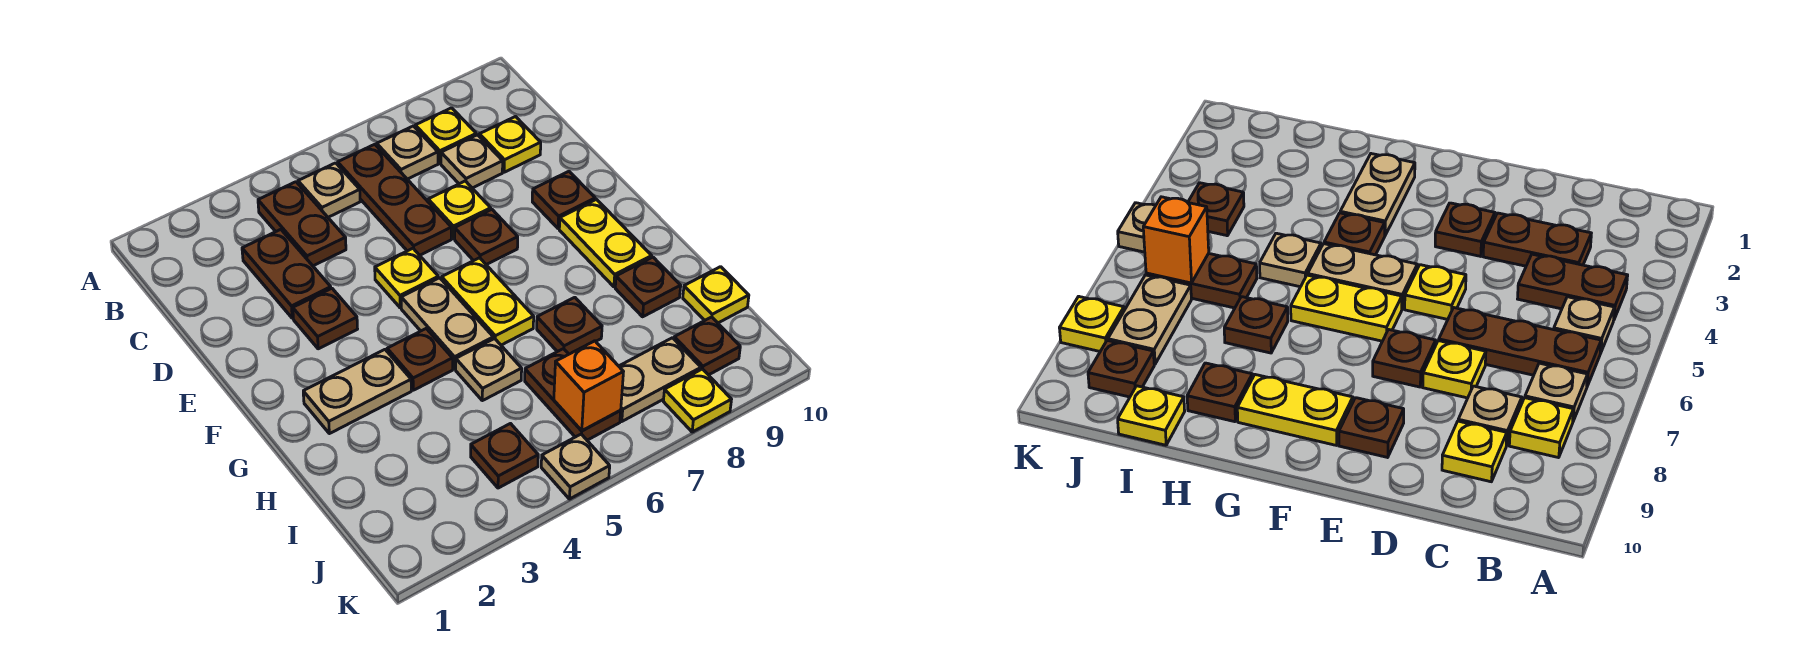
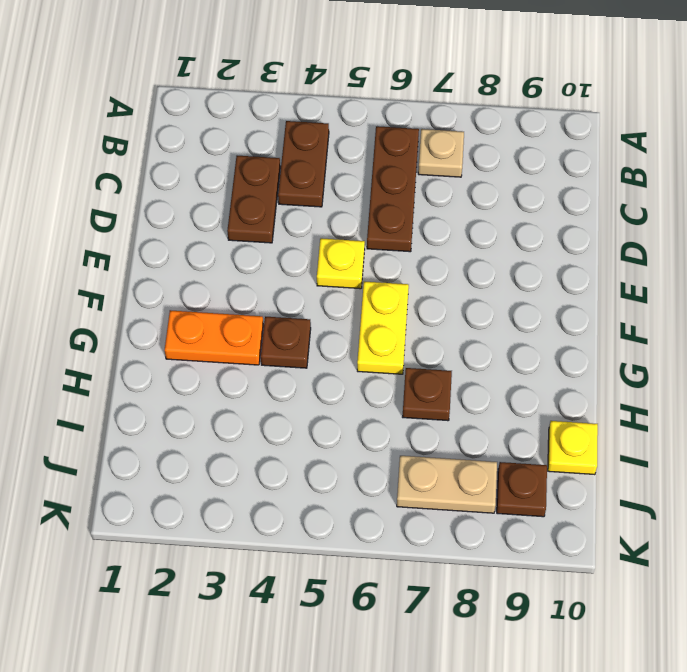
orange plate G2:G3 level 1 -> tan plate G2:G3 level 1
none -> tan plate B5 level 1
none -> yellow plate B8 level 1
none -> tan plate C8 level 1

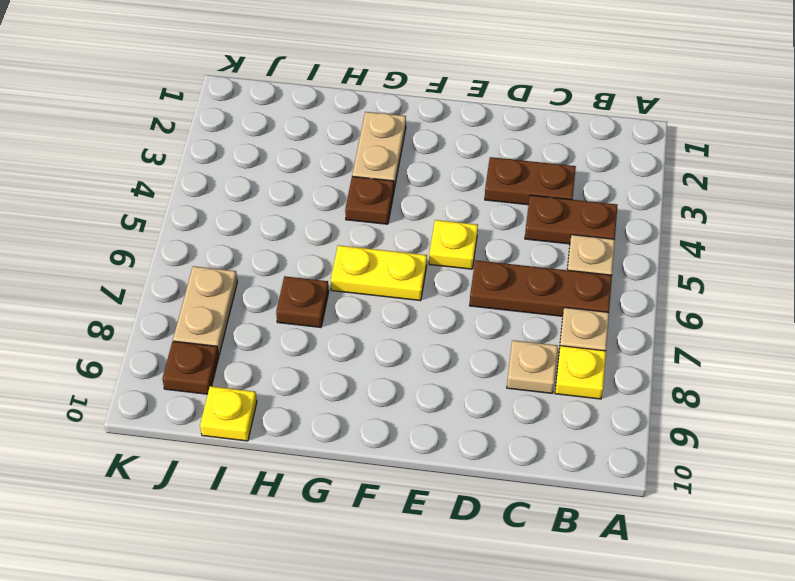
none -> yellow plate C9 level 1
none -> yellow plate D7 level 1
none -> brown plate E3 level 1

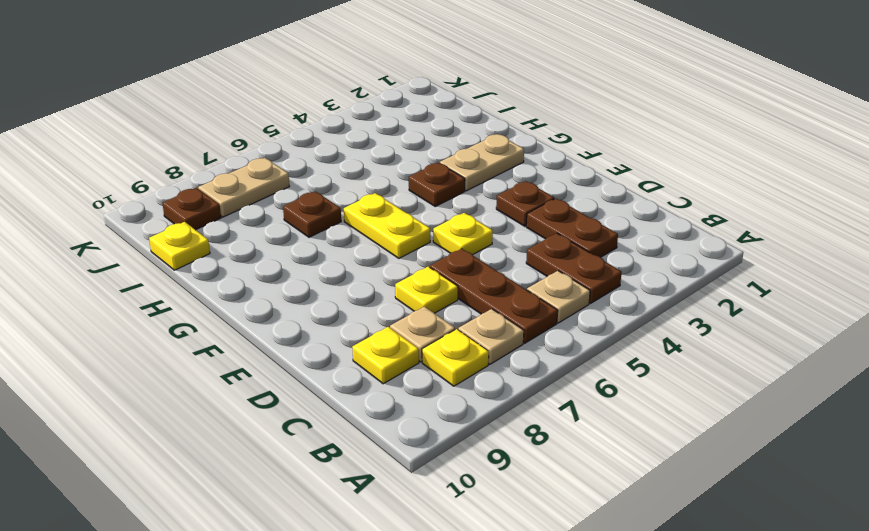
none -> brown plate E7 level 1
none -> brown plate E9 level 1
none -> tan plate F5:G5 level 1

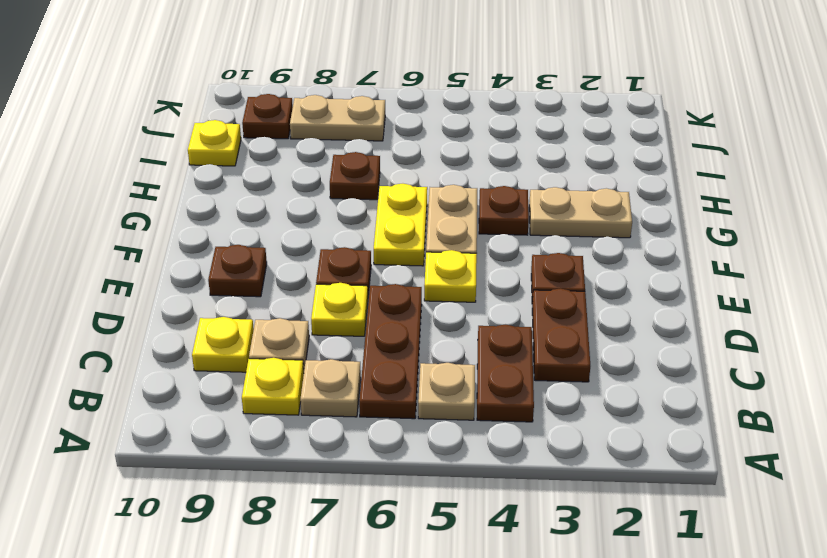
none -> yellow plate F9:G9 level 1
none -> tan plate H5 level 1
none -> brown plate H9 level 1

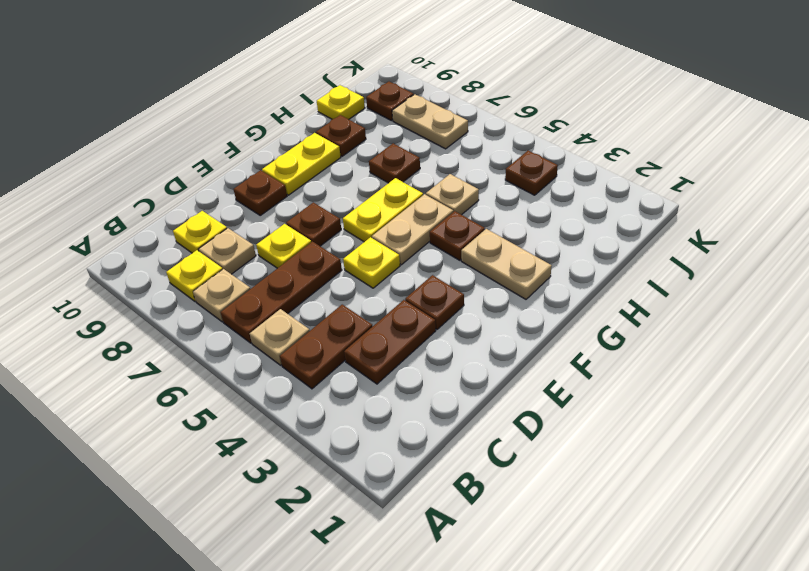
none -> brown plate I6:J6 level 1
none -> tan plate K5 level 1
none -> yellow plate K8 level 1

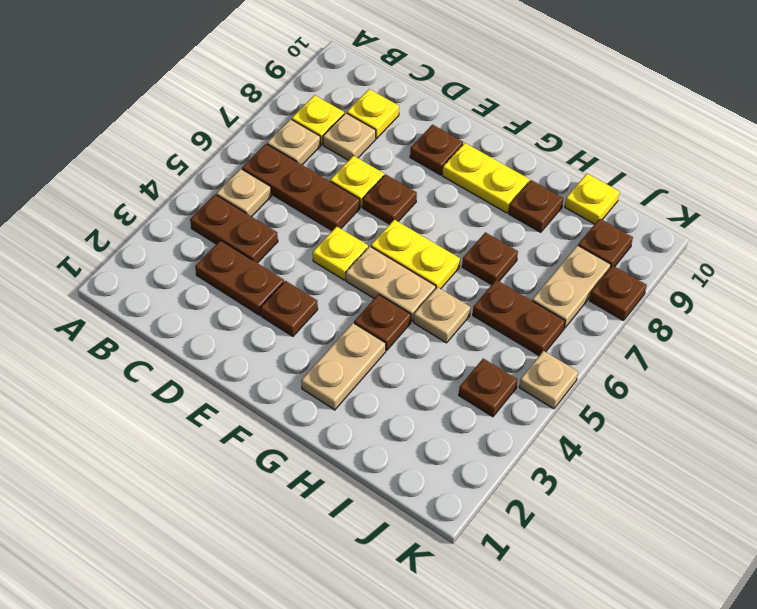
brown plate K8 level 1 -> yellow plate K8 level 1
none -> orange brick J6 level 2

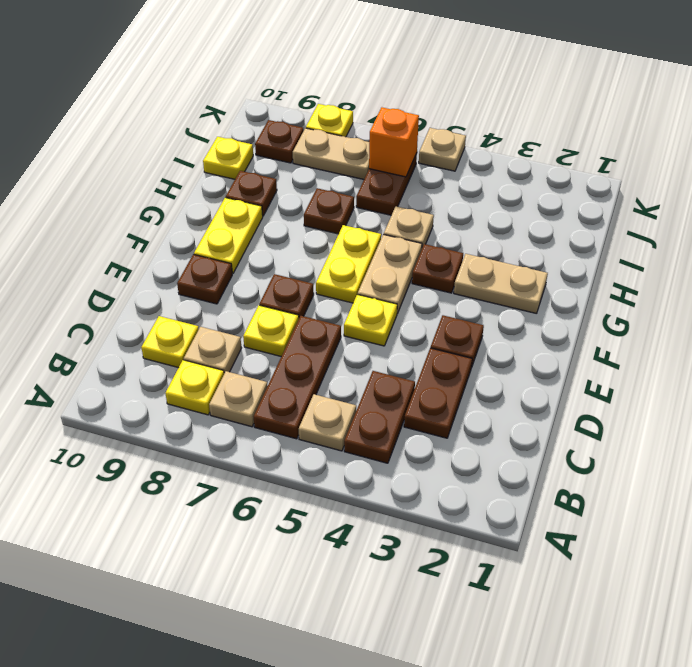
none -> brown plate J4 level 1

